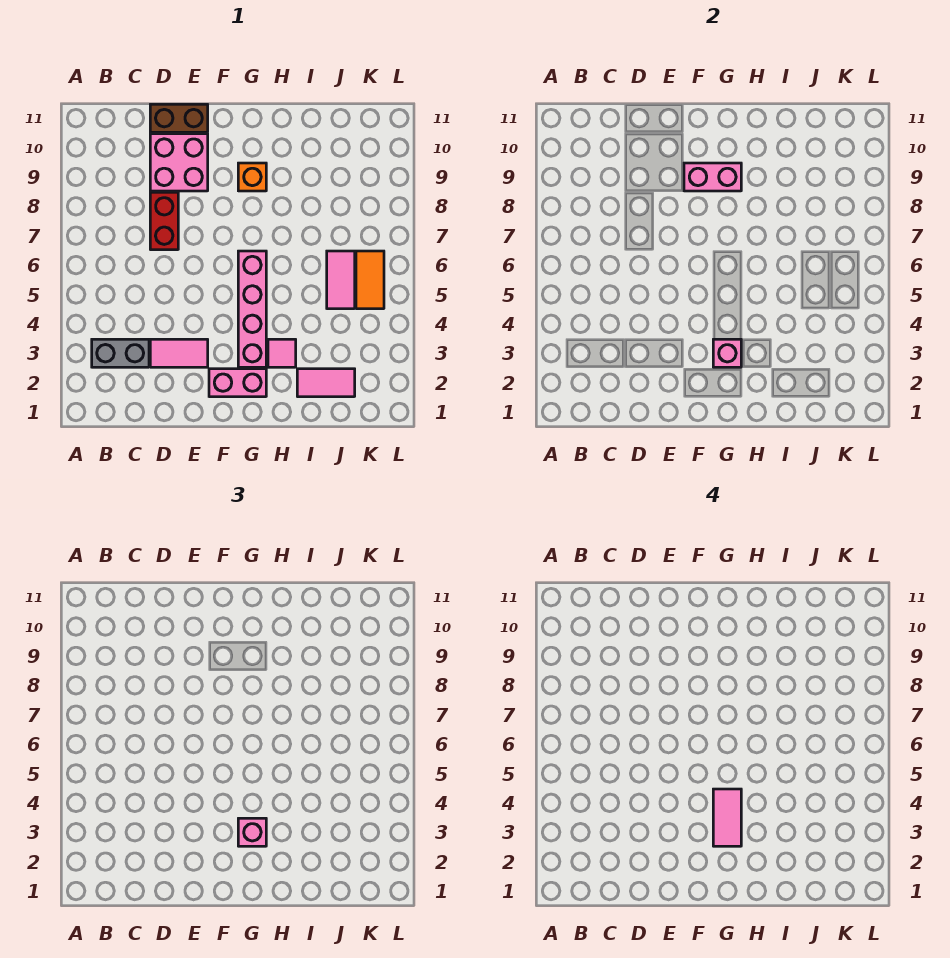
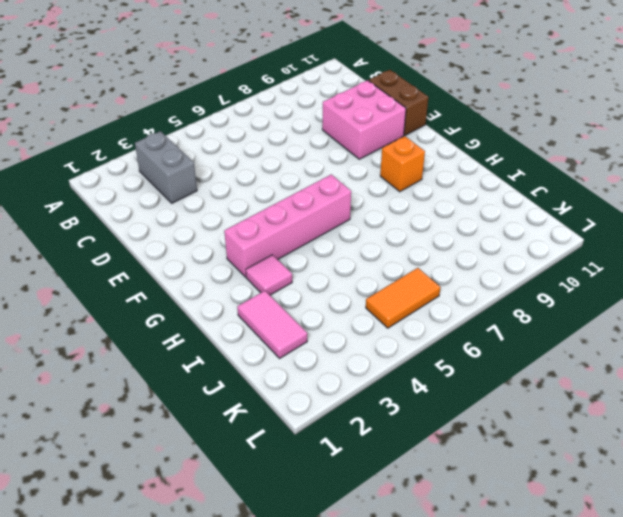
none -> pink tile D3:E3 level 1
none -> red brick D7:D8 level 1
none -> pink brick F2:G2 level 1

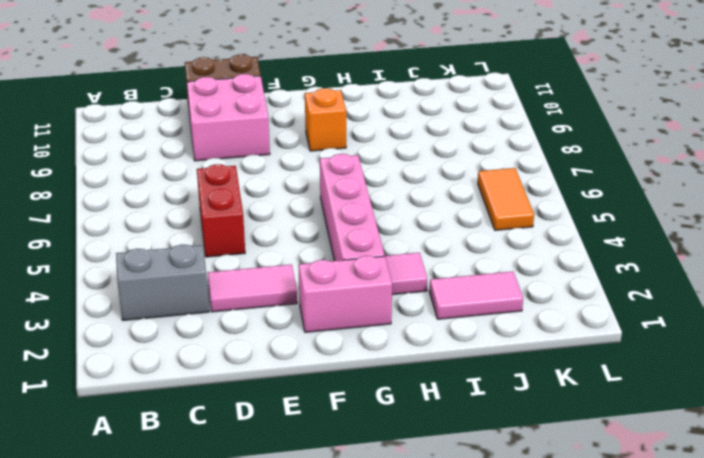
red brick D5:D6 level 1 -> red brick D7:D8 level 1
none -> pink tile J5:J6 level 1
none -> pink brick F9:G9 level 2
none -> pink brick G3 level 2

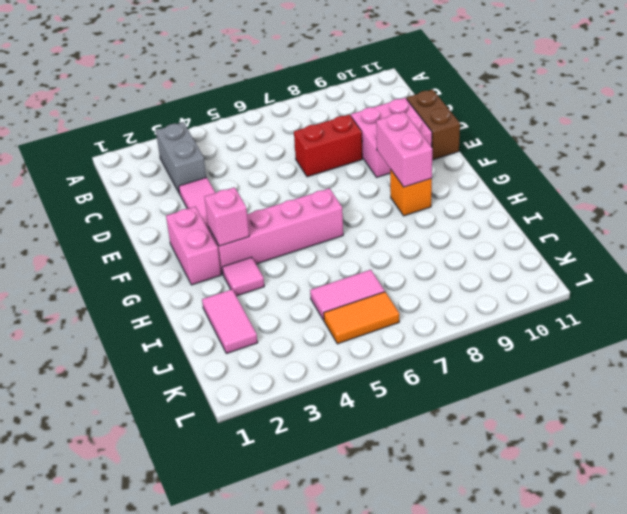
none -> pink brick G3 level 3
none -> pink tile G3:G4 level 4

